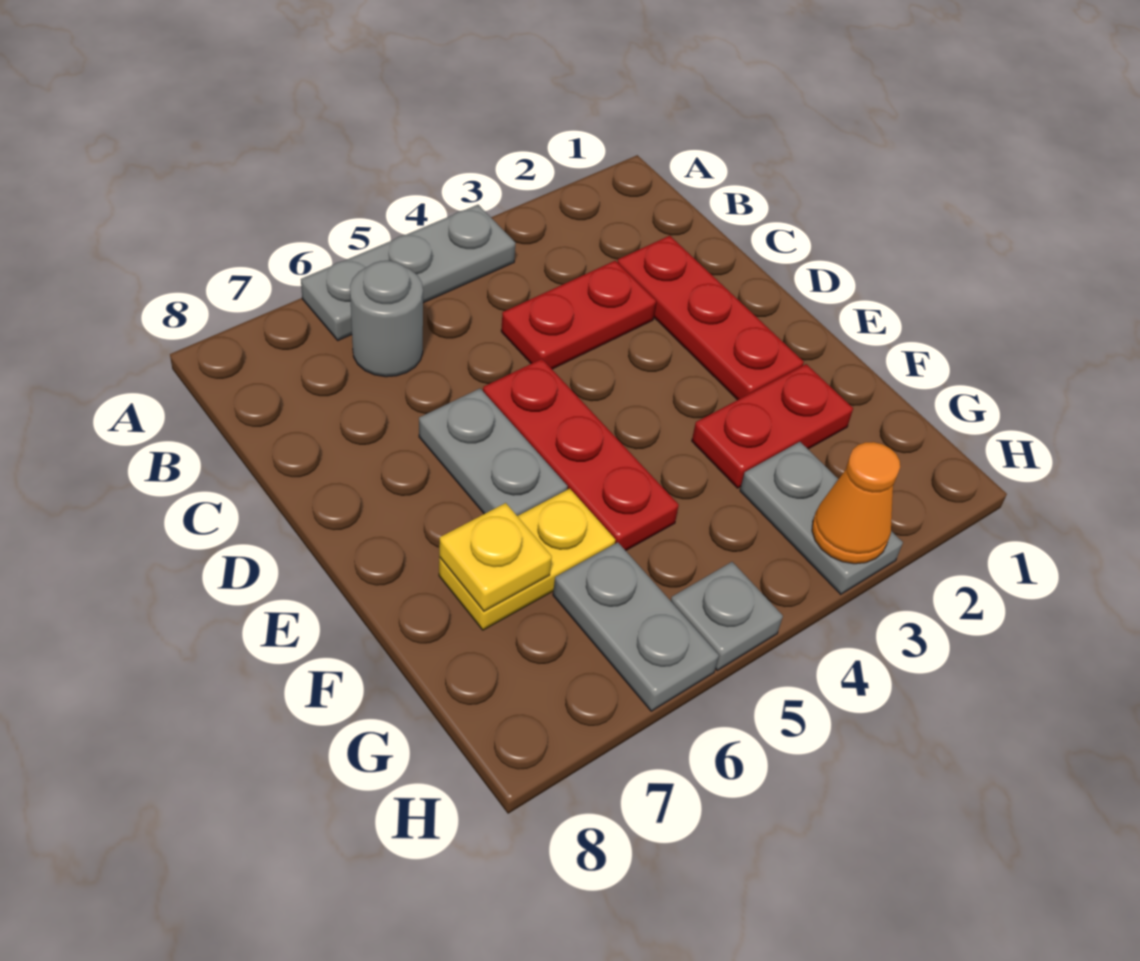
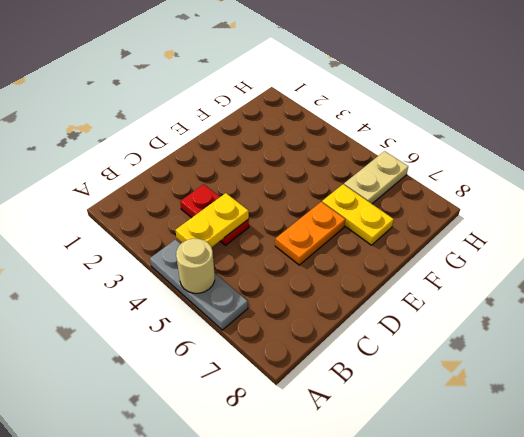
tan round brick A5 level 2 -> none
yellow plate B4:C4 level 2 -> none
orange plate D6:E6 level 1 -> grey plate D6:E6 level 1
tan plate G6:H6 level 1 -> grey plate G6:H6 level 1
none -> grey round brick B6 level 1
none -> red plate C2:E2 level 1
none -> red plate D5:F5 level 1

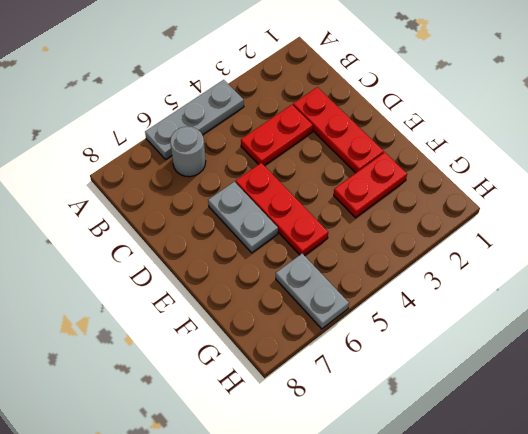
none -> yellow plate F6:F7 level 1
none -> grey plate G3:H3 level 1
none -> grey plate H5 level 1

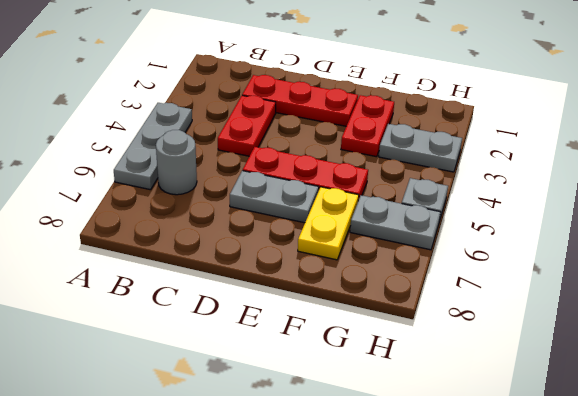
none -> yellow plate F7 level 2
none -> orange cone H3 level 2

